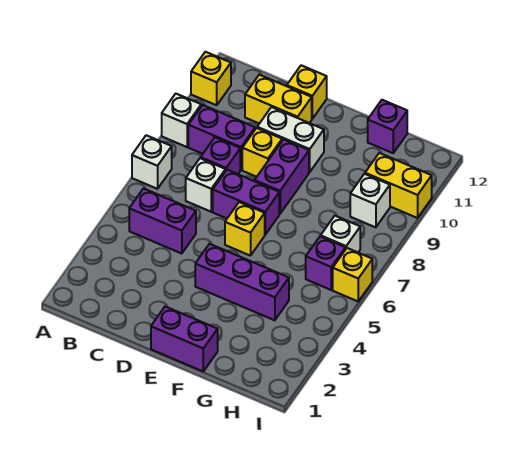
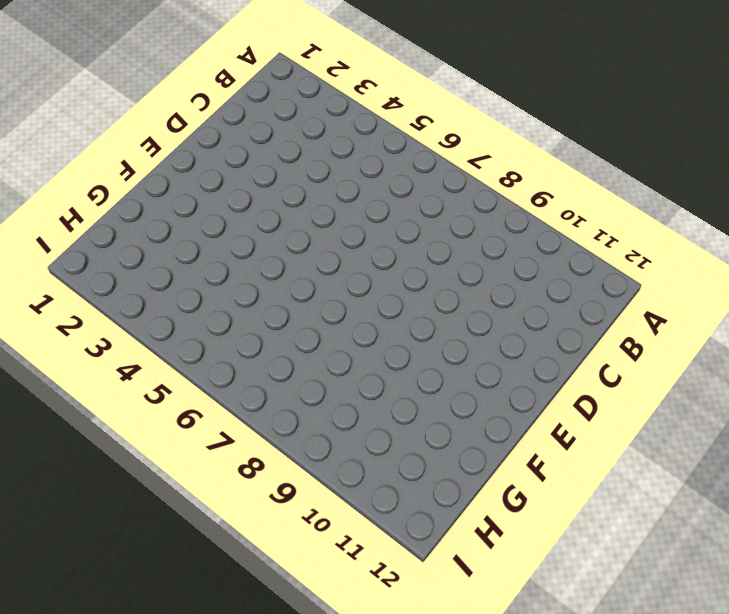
none -> white brick A7 level 1
none -> white brick A9 level 1
none -> yellow brick A11 level 1

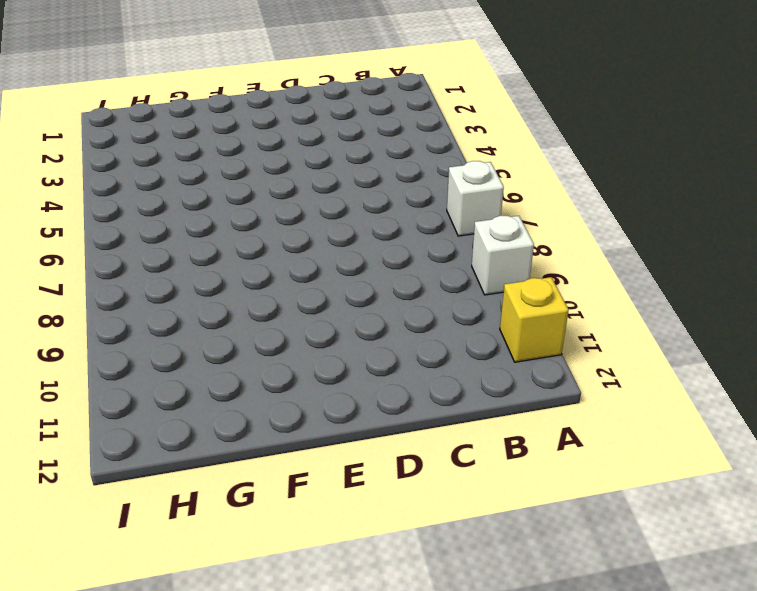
none -> purple brick B5:C5 level 1
none -> purple brick B9:C9 level 1
none -> white brick C7 level 1

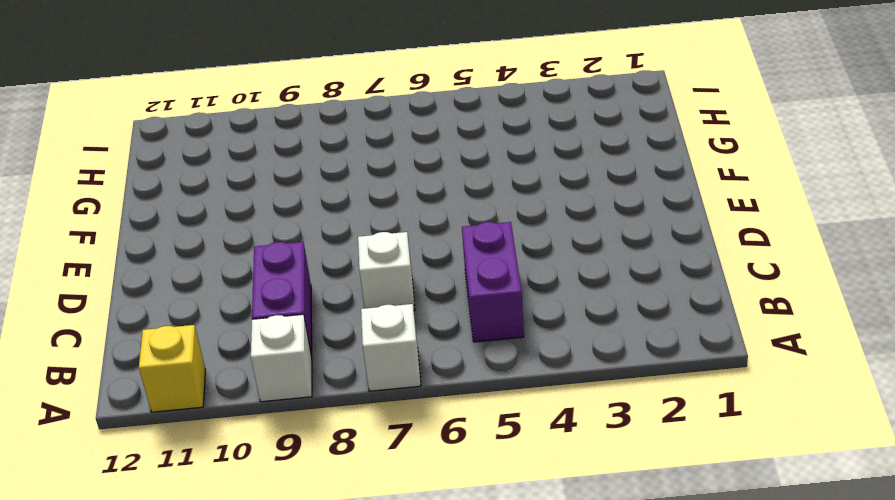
none -> purple brick C8 level 1
none -> yellow brick C11:D11 level 1
none -> purple brick D7:E7 level 1

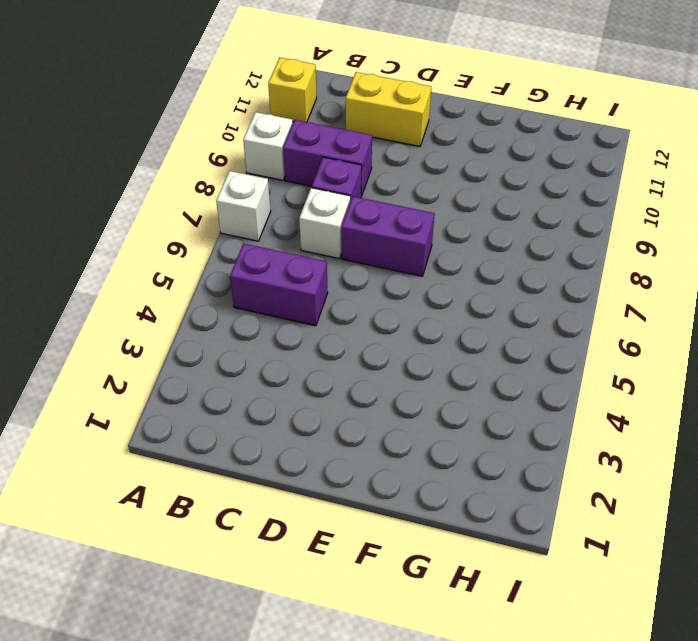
none -> yellow brick D9 level 1
none -> white brick D10:E10 level 1
none -> yellow brick D12 level 1

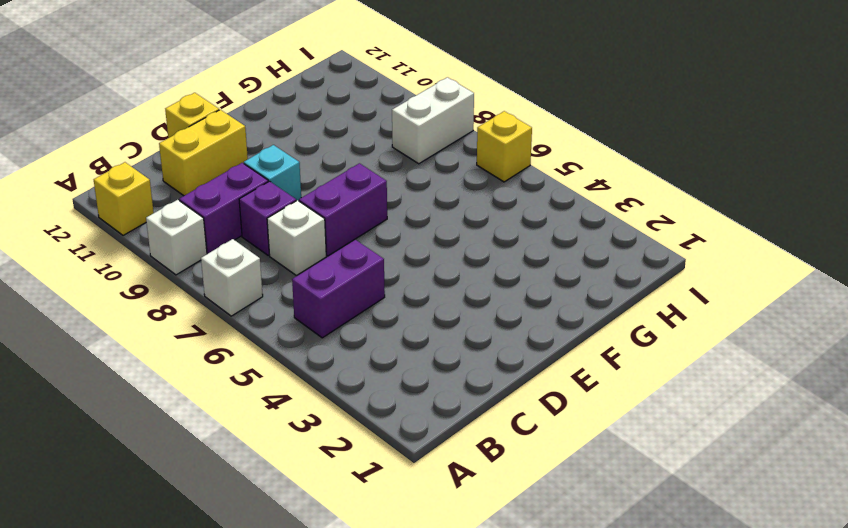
cyan brick D9 level 1 -> yellow brick D9 level 1
white brick H8:I8 level 1 -> white brick D10:E10 level 1
none -> purple brick E1:F1 level 1
none -> purple brick E4:G4 level 1
none -> yellow brick E6 level 1

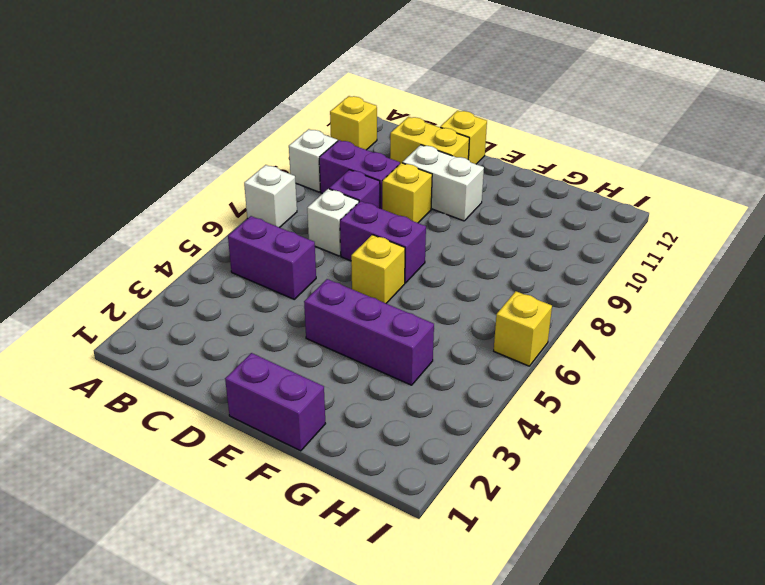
none -> purple brick E8:E9 level 1
none -> purple brick G12 level 1
none -> purple brick H6 level 1

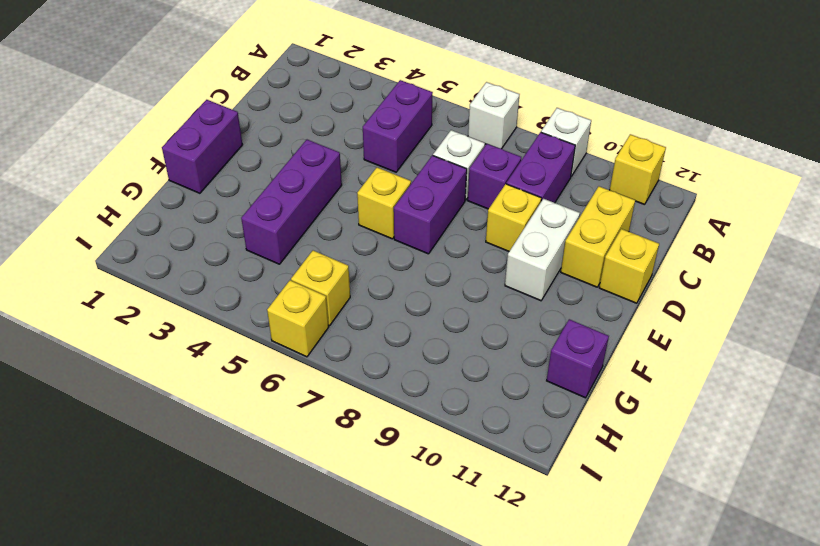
yellow brick H6 level 1 -> purple brick H6 level 1
none -> purple brick E8:E9 level 1
none -> white brick H7 level 1
none -> white brick H9 level 1

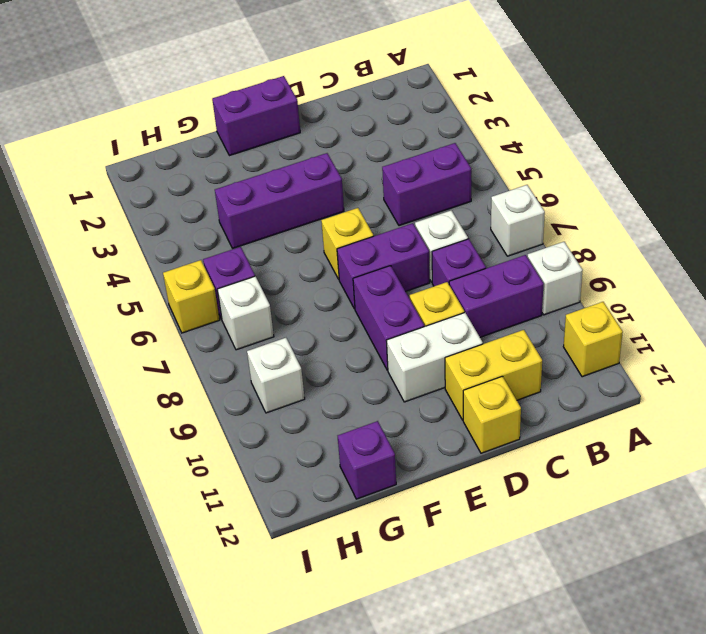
none -> yellow brick H10:I10 level 1

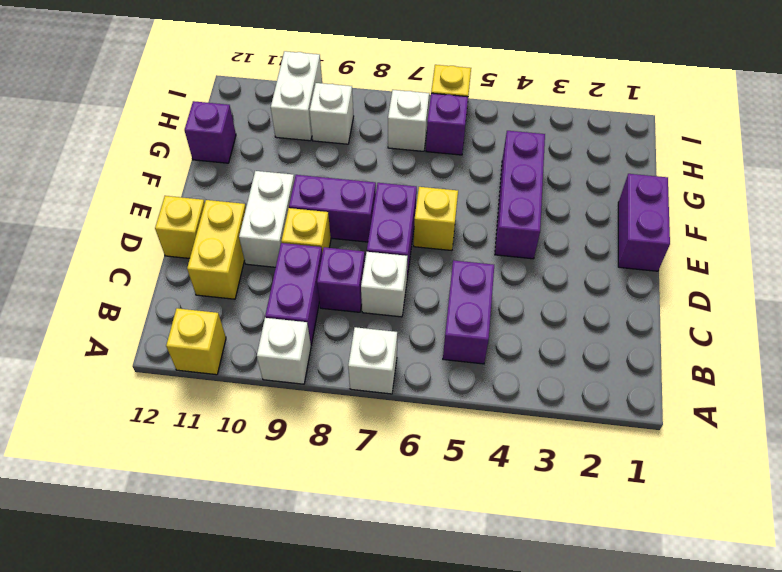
white brick H10:I10 level 1 -> yellow brick H10:I10 level 1

